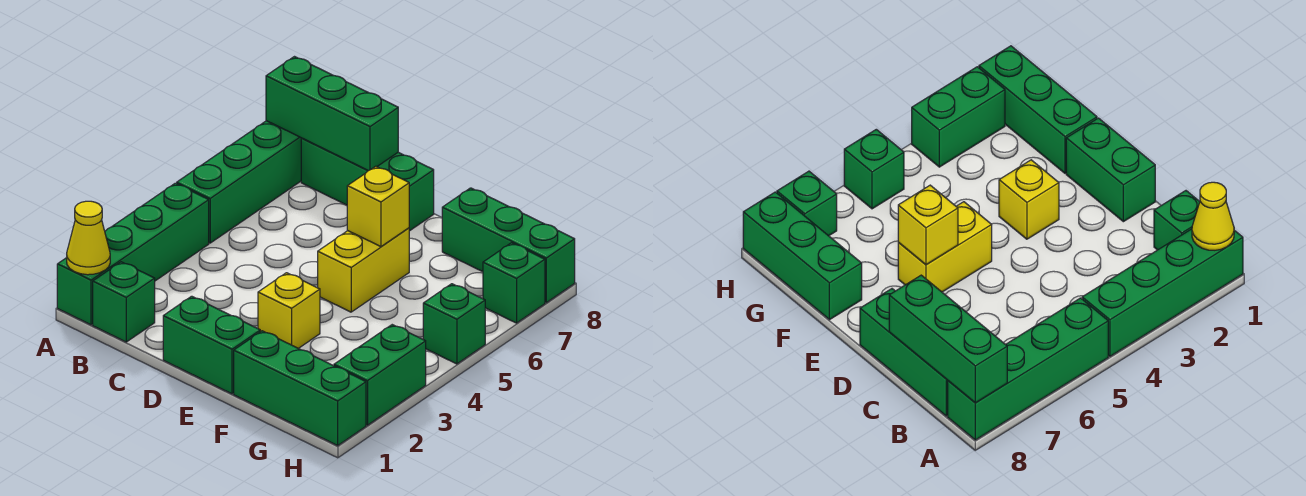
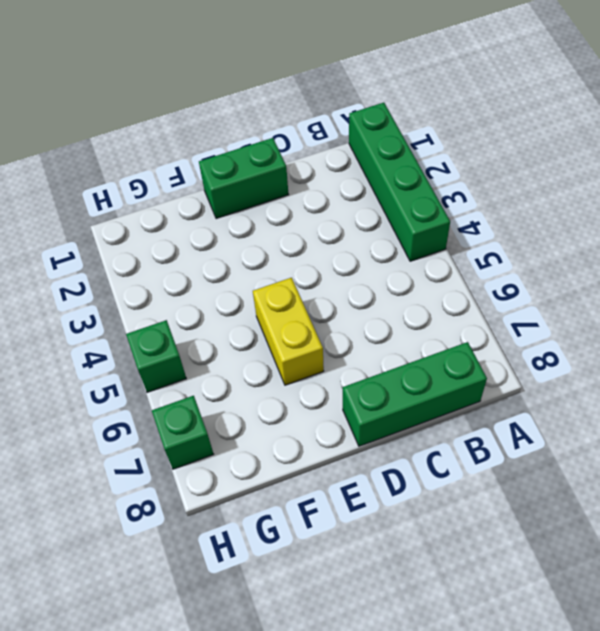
none -> green brick A5:A8 level 1
none -> green brick B1 level 1
none -> yellow brick E3 level 1

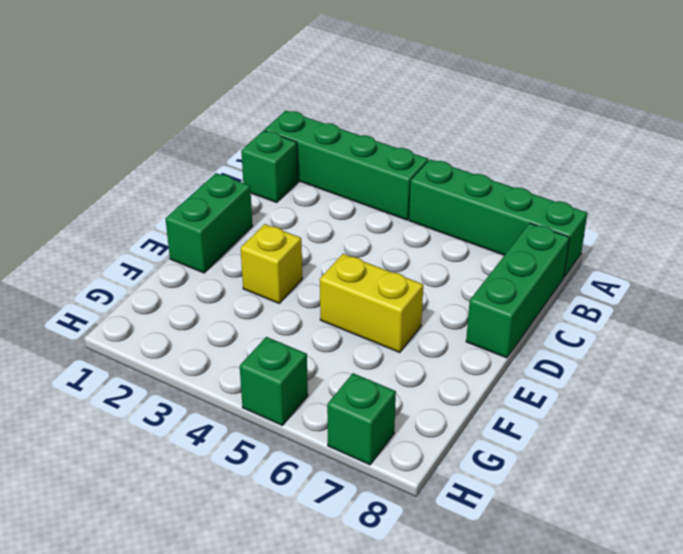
none -> green brick F1:H1 level 1
none -> green brick F8:H8 level 1
none -> green brick H2:H3 level 1

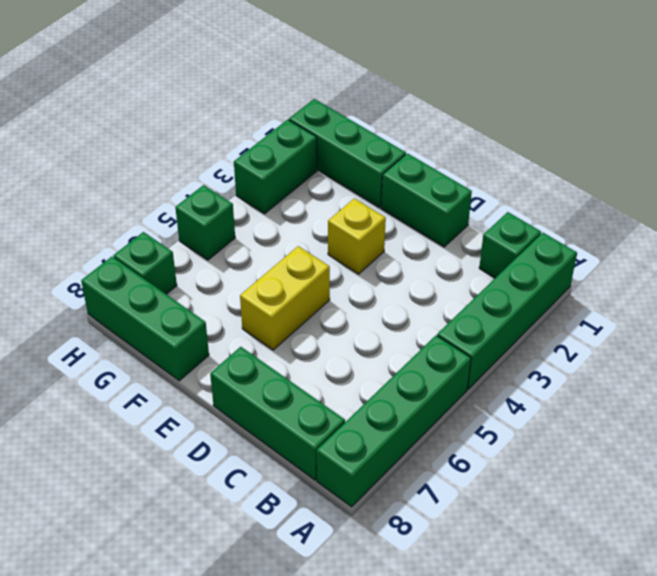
none -> yellow cone A1 level 2
none -> green brick A8:C8 level 2
none -> yellow brick E6 level 2

